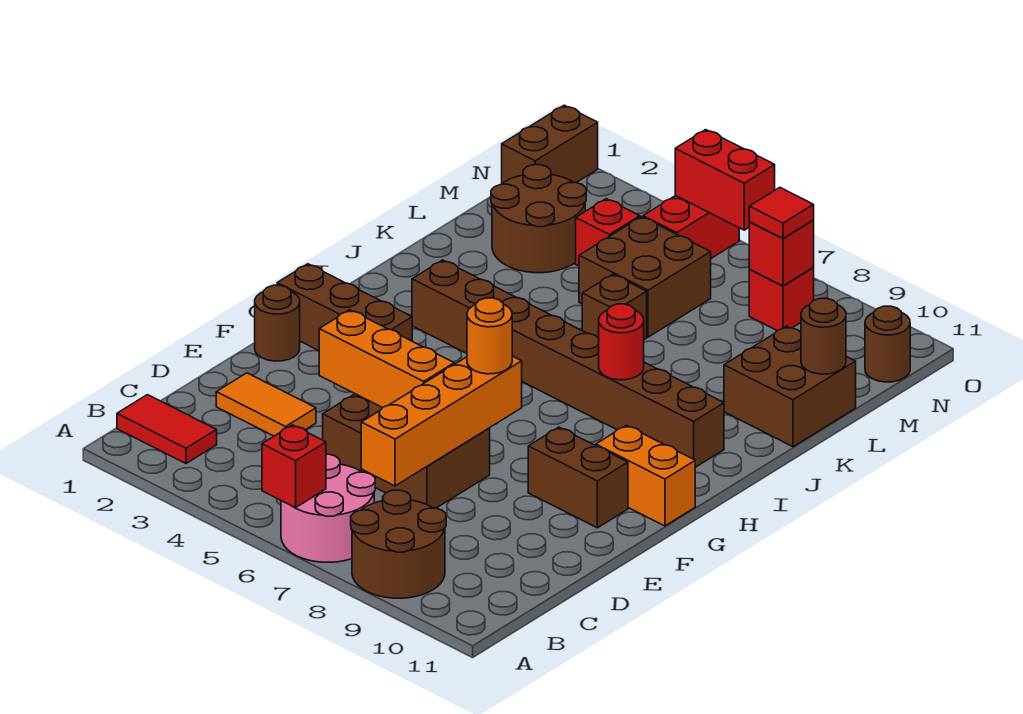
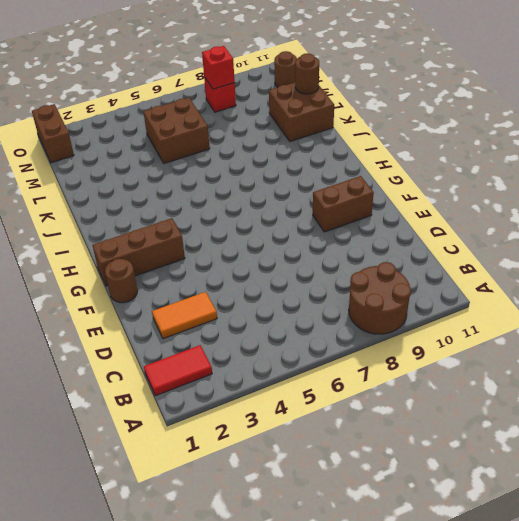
none -> pink round brick A6:B7 level 1
none -> brown brick D5:E7 level 1
none -> orange brick G10:G11 level 1

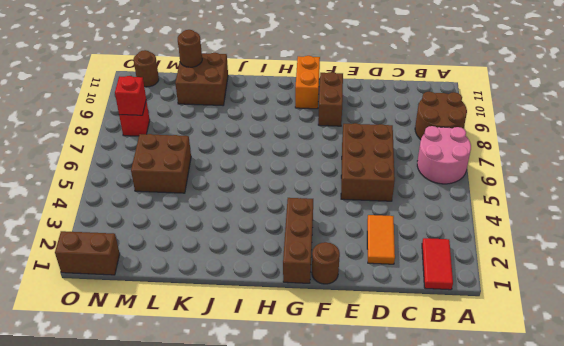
none -> brown brick I3:I10 level 1
none -> brown brick K6 level 1
none -> brown round brick L2:M3 level 1

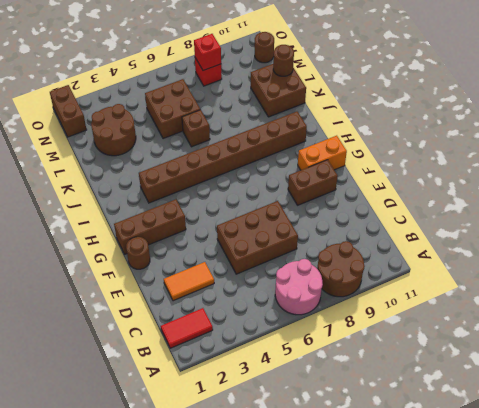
none -> red brick M4 level 1
none -> red brick N5:O5 level 1
none -> red brick A6 level 2

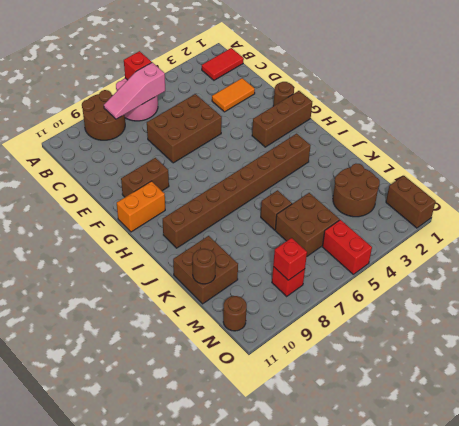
pink slope B6:B8 level 2 top 6 -> none
none -> red brick M4 level 1
none -> orange brick C7:F7 level 2
none -> orange brick E4:E6 level 2

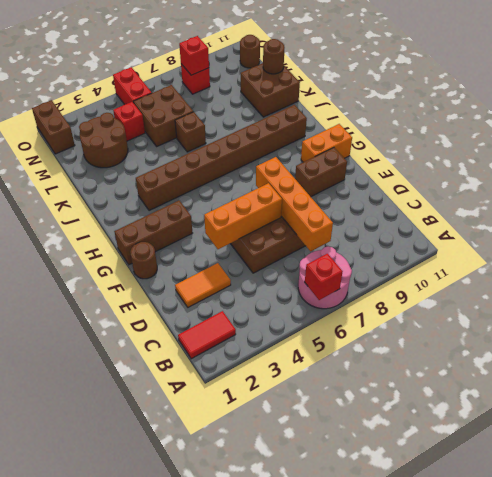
none -> brown round brick A8:B9 level 1
none -> red round brick I8 level 2
none -> red brick O5:O6 level 2

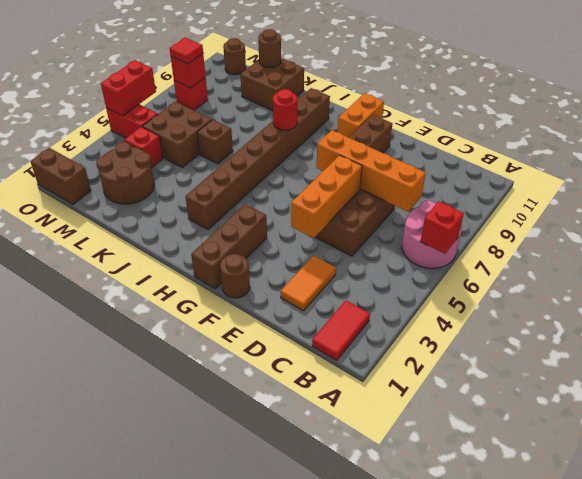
none -> brown round brick A8:B9 level 1
none -> orange round brick F7 level 3

